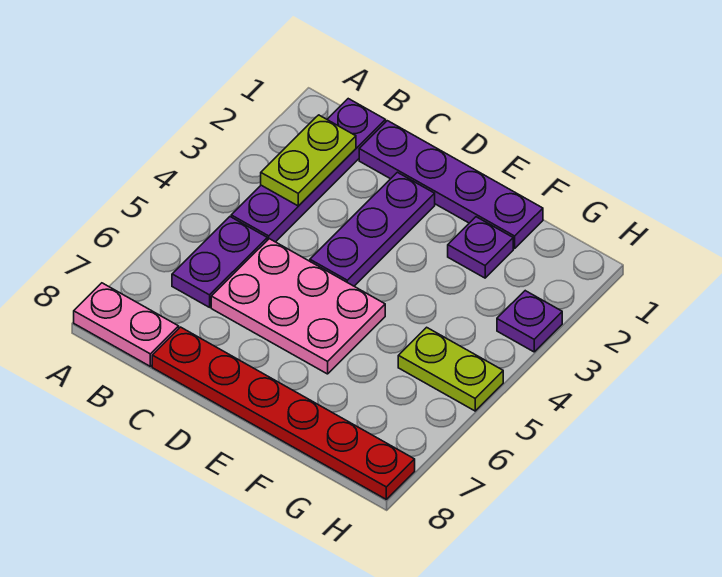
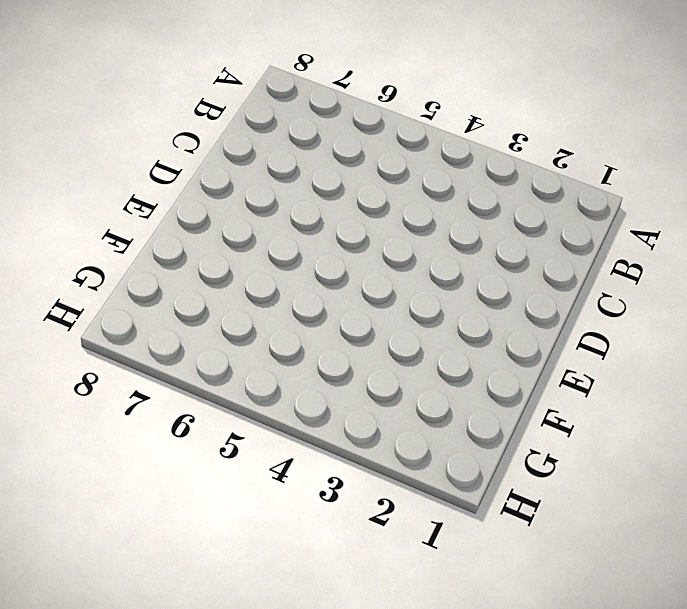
none -> pink plate A8:B8 level 1
none -> purple plate B1:B4 level 1

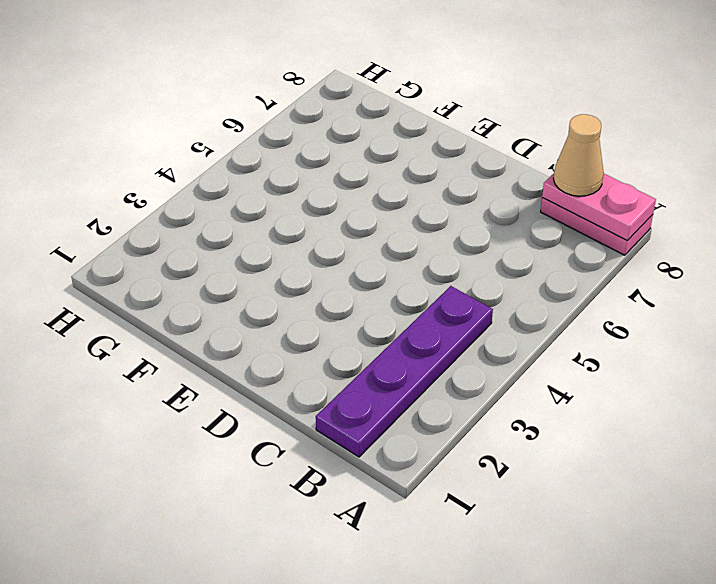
pink plate A8:B8 level 2 -> none
tan cone B8 level 3 -> none
none -> purple plate B5:B6 level 1
none -> purple plate C1:F1 level 1

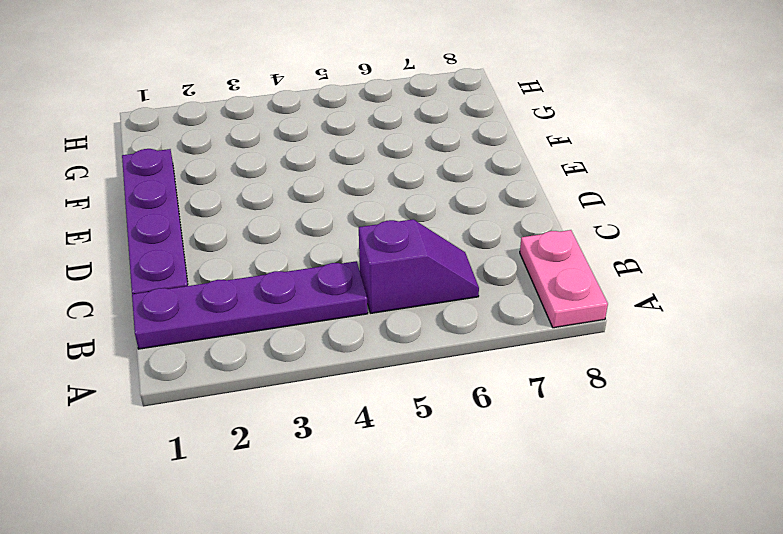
purple slope B5:B6 level 1 top 5 -> purple plate B5:B6 level 1
none -> pink plate C5:E6 level 1
none -> red plate C8:H8 level 1

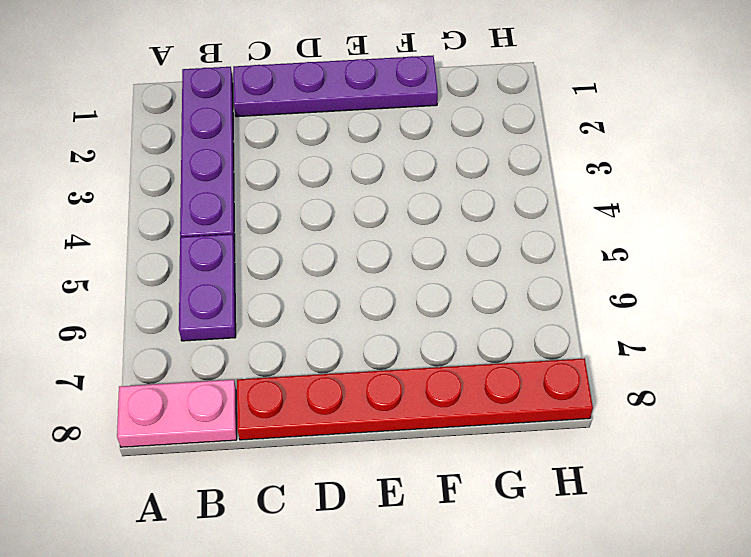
none -> pink plate C5:E6 level 1
none -> purple plate D2:D4 level 1

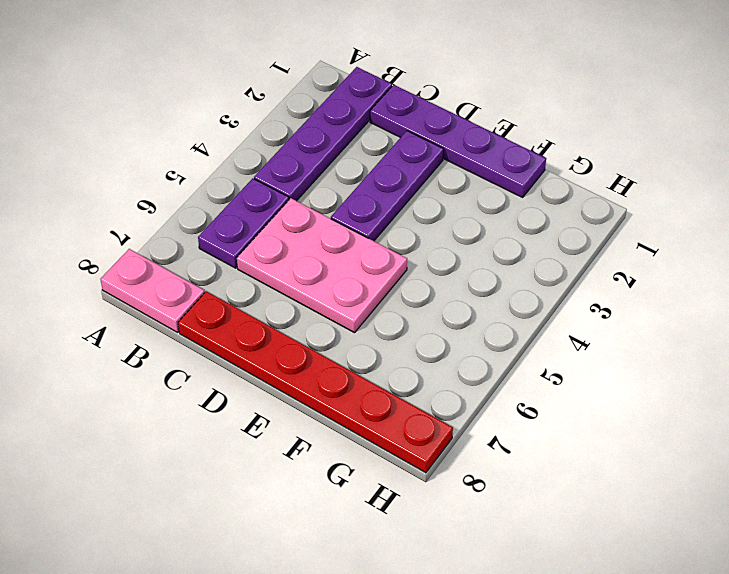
none -> purple plate F2 level 1
none -> lime plate G5:H5 level 1

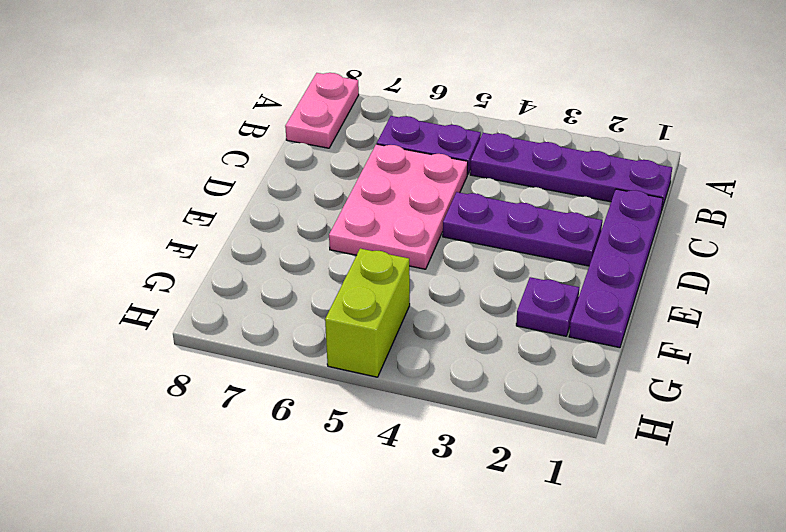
lime brick G5:H5 level 1 -> lime plate G5:H5 level 1
none -> red plate C8:H8 level 1
none -> purple plate H3 level 1

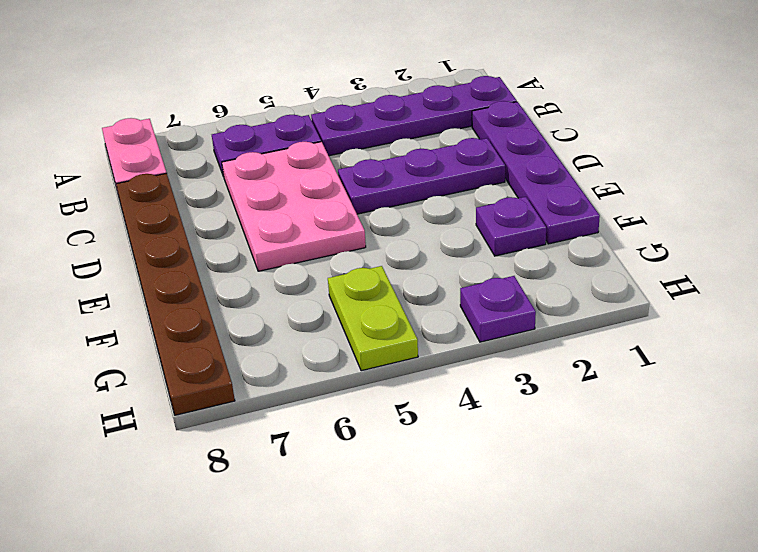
brown plate C8:H8 level 1 -> red plate C8:H8 level 1
none -> lime plate B2:B3 level 2

